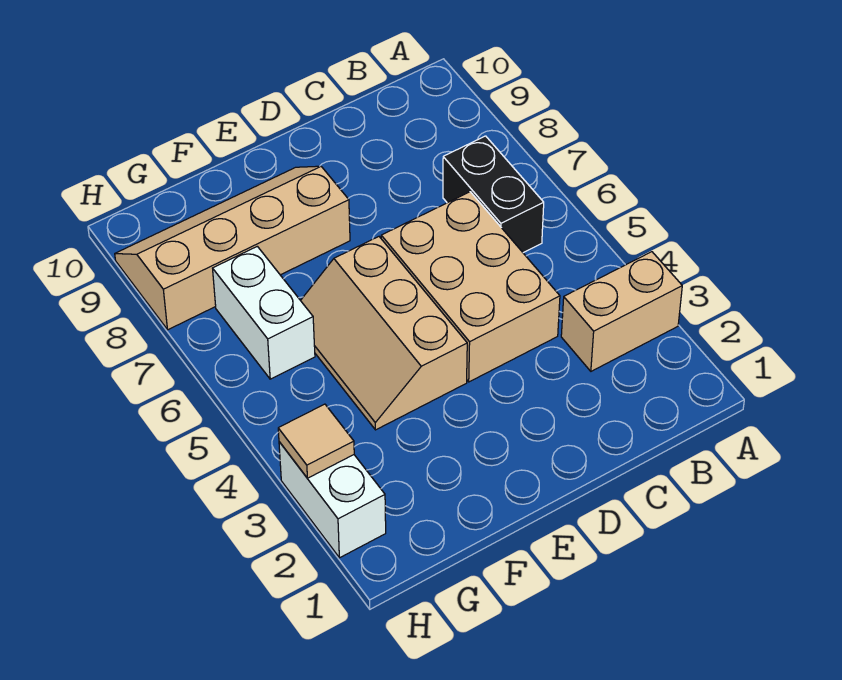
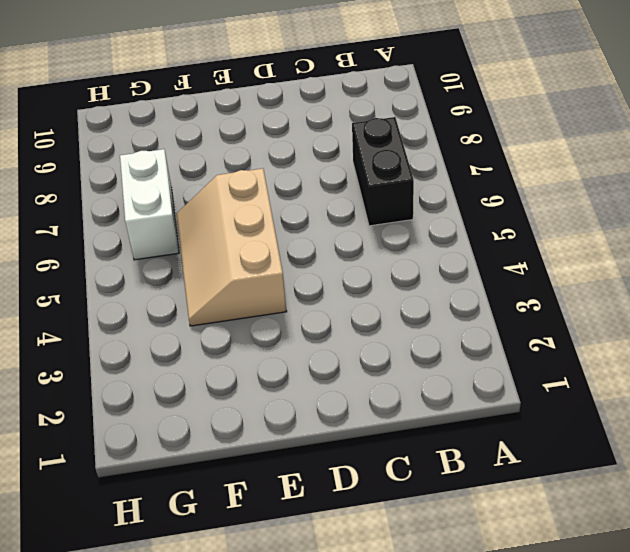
none -> tan brick A3:B3 level 1
none -> tan brick C4:D6 level 1

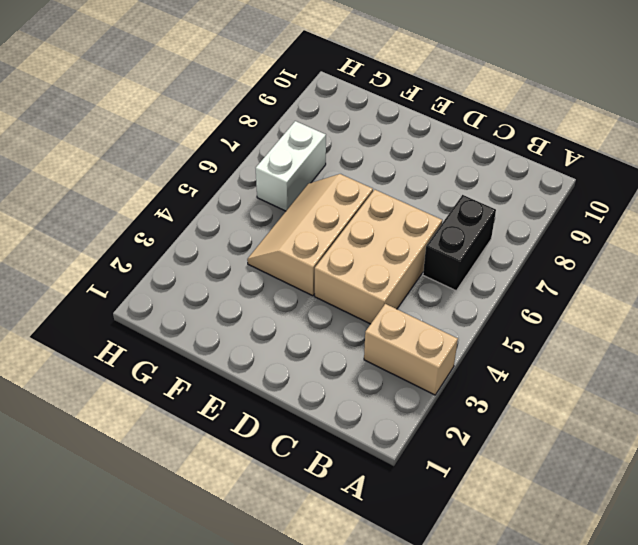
none -> tan slope E8:H9 level 1 top 8
none -> white brick H2:H3 level 1

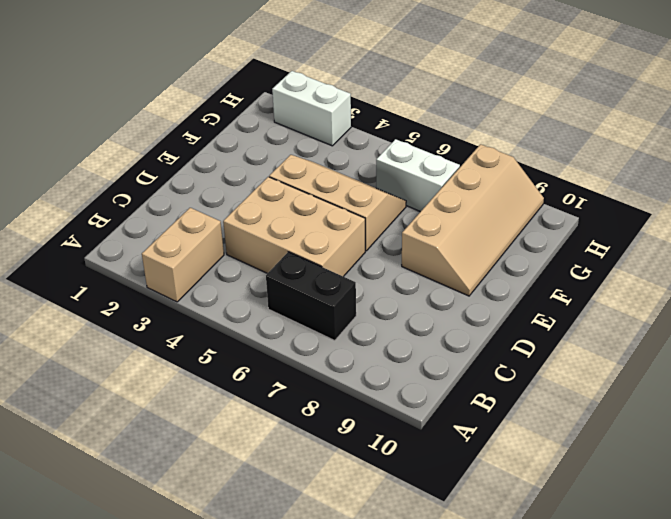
none -> tan tile H3 level 2

